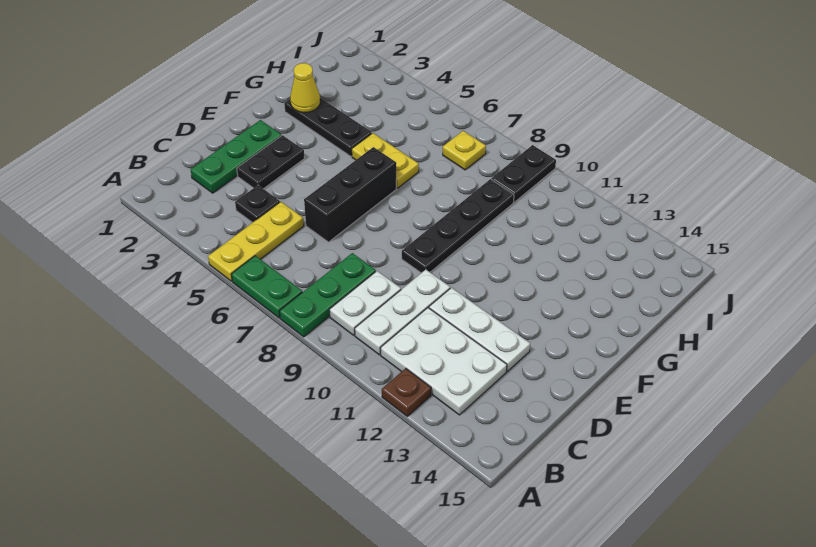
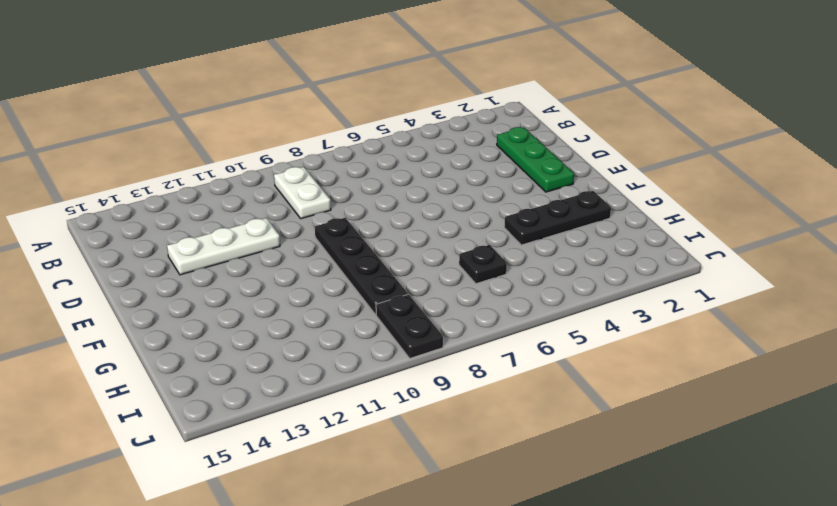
black plate H6 level 1 -> black plate C4 level 1
none -> yellow plate A5:C5 level 1
none -> green plate A6:A7 level 1
none -> green plate A8:C8 level 1

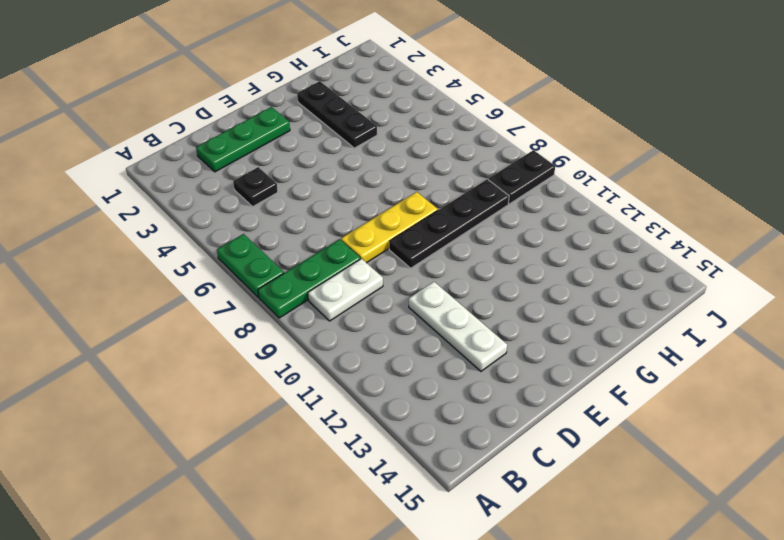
yellow plate D8:F8 level 1 -> yellow plate A5:C5 level 1
none -> brown plate A12 level 1
none -> white plate B10:D10 level 1
none -> white plate B11:C13 level 1

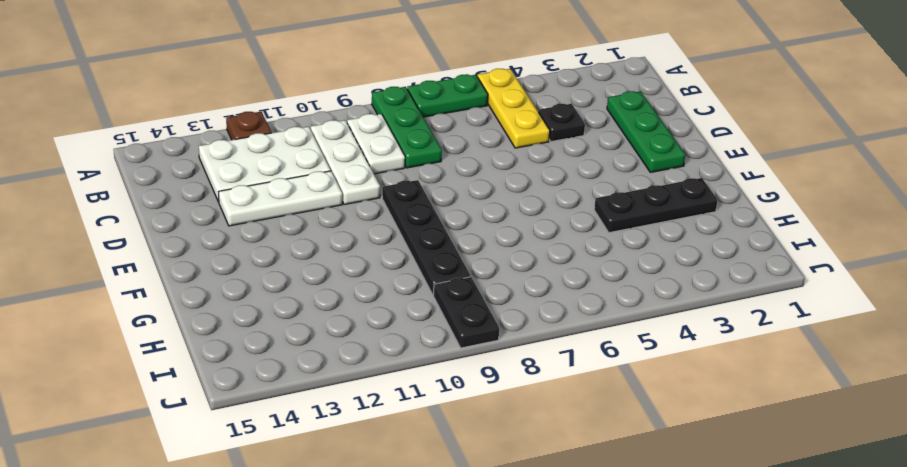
none -> black plate D3:E3 level 1
none -> black brick D6:F6 level 1
none -> yellow plate G5:G6 level 1

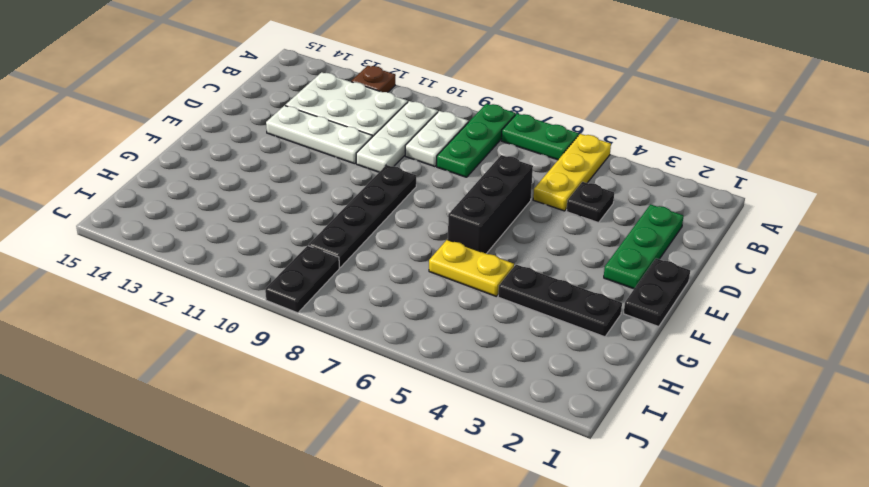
black plate E1:F1 level 1 -> black plate D3:E3 level 1
none -> yellow plate I7 level 1
none -> yellow cone G2 level 2

